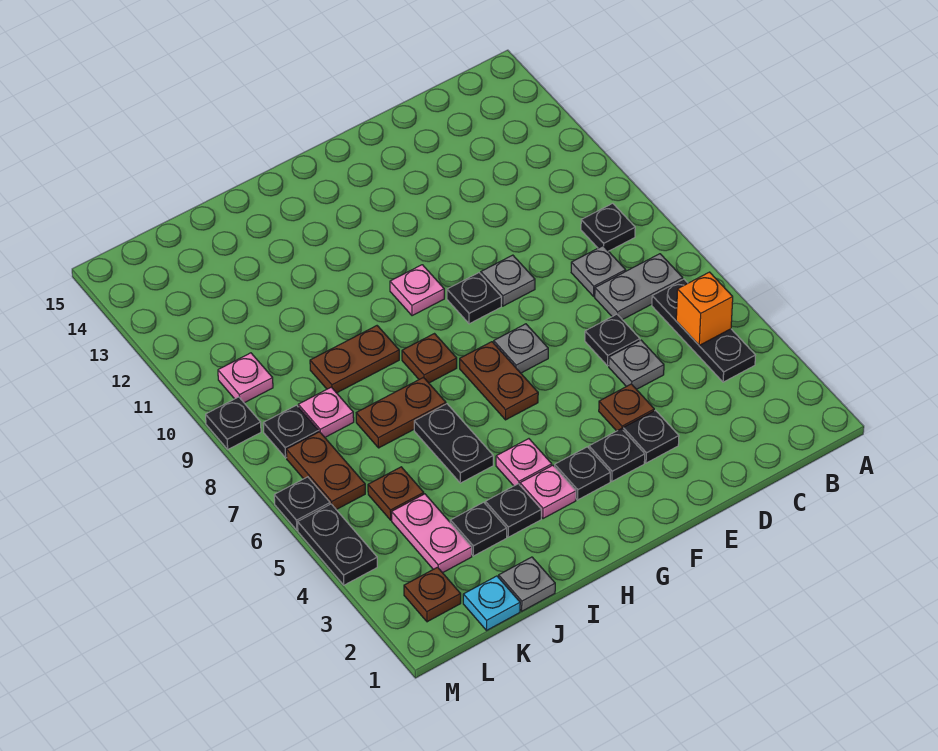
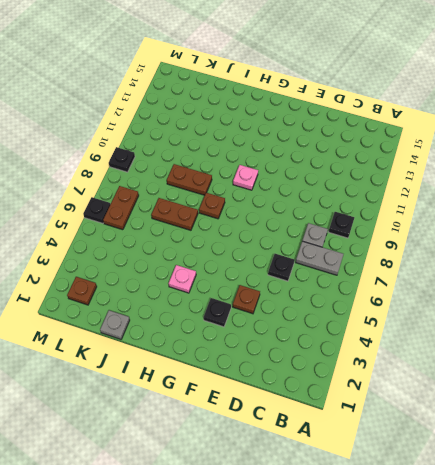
none -> black plate B4:B6 level 1
none -> grey plate D5 level 1
none -> black plate E3 level 1
none -> grey plate E9 level 1

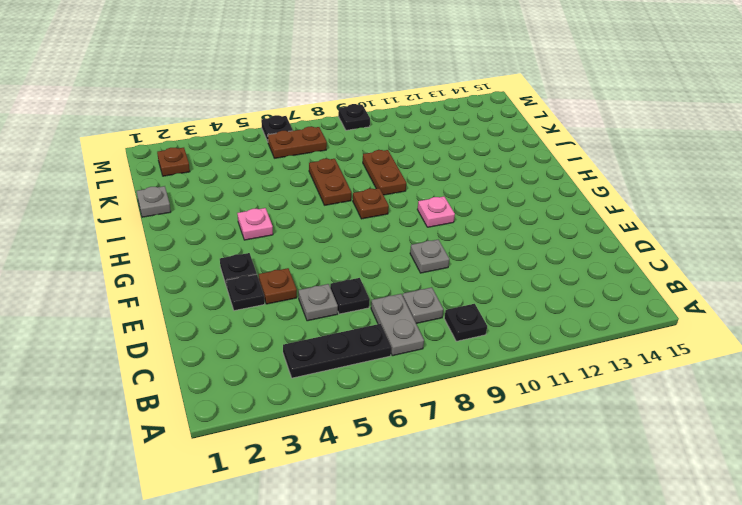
none -> grey plate F7 level 1
none -> black plate F9 level 1
none -> black plate G3 level 1
none -> brown plate G6:G7 level 1

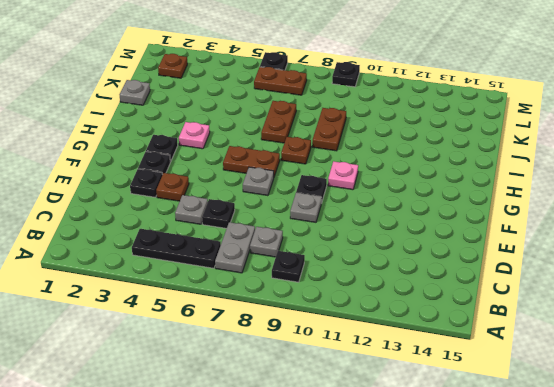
none -> pink plate H3 level 1
none -> black plate I3 level 1
none -> black plate I5:I6 level 1
none -> black plate J3 level 1

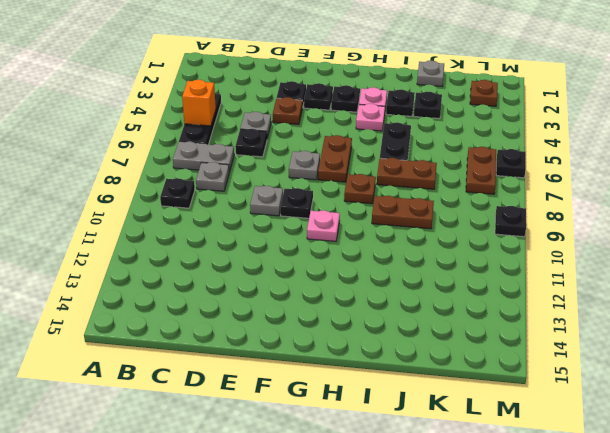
none -> cyan plate K1 level 1
none -> pink plate K3:K4 level 1
none -> brown plate K5 level 1
none -> pink plate K8 level 1

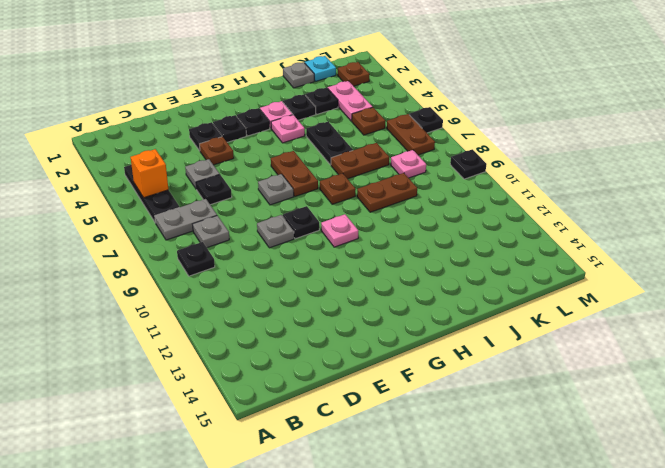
none -> black plate L8 level 1
none -> pink plate L10 level 1
none -> black plate M4:M5 level 1

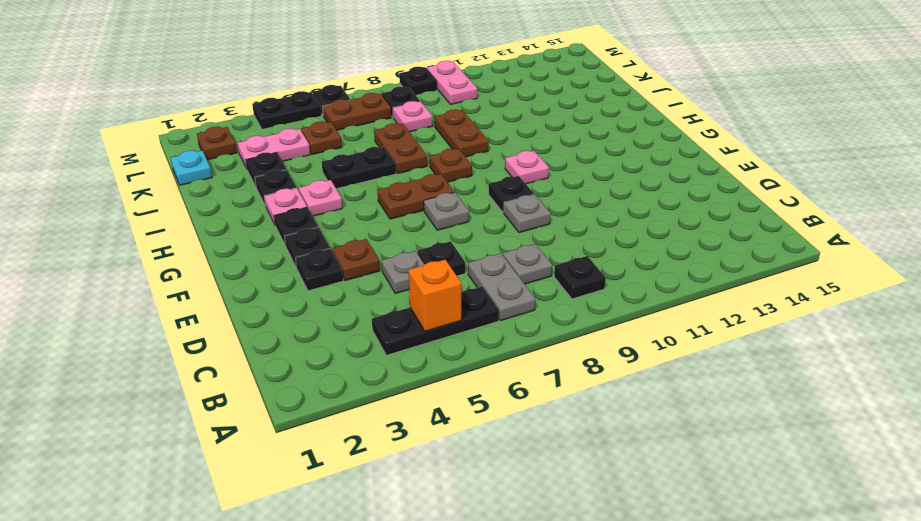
pink plate L10:M10 level 1 -> pink plate L10 level 1
none -> grey plate J1 level 1

